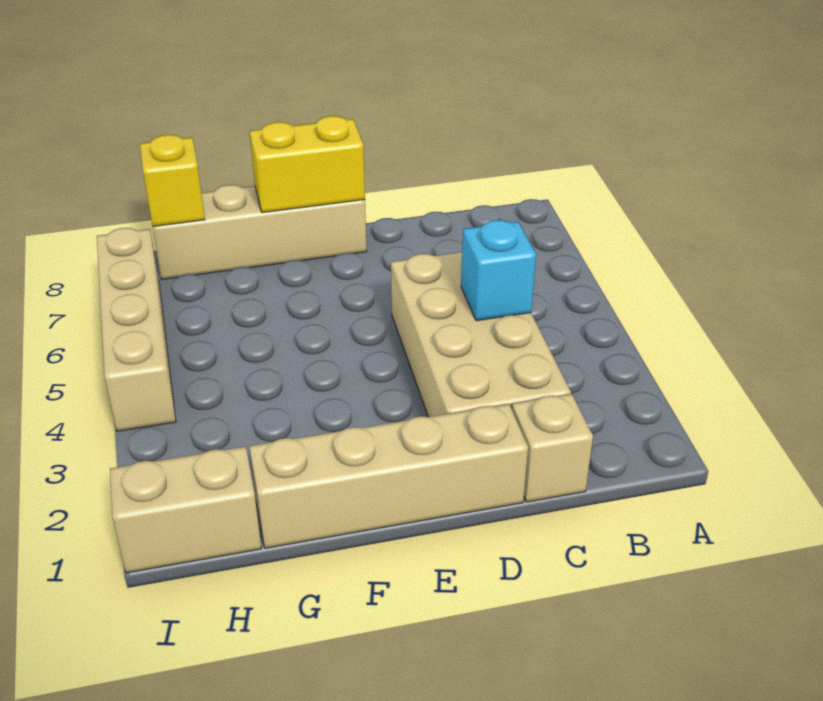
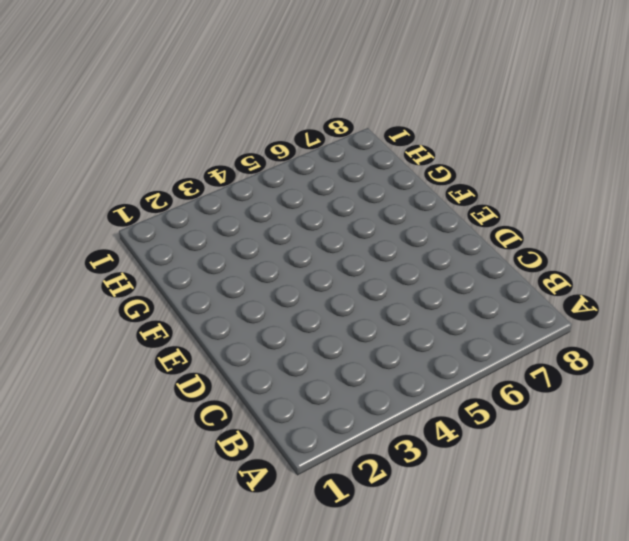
none -> tan brick C1 level 1
none -> tan brick C2:D5 level 1

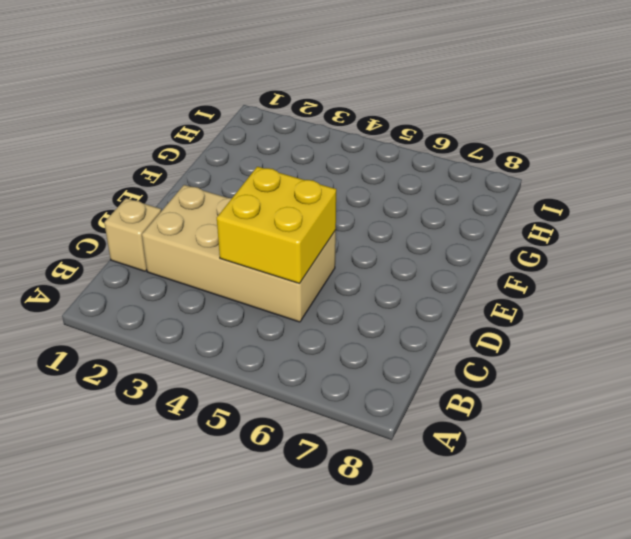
yellow brick C4:D5 level 2 -> cyan brick C4 level 2
none -> tan brick D1:G1 level 1
none -> tan brick E8:H8 level 1

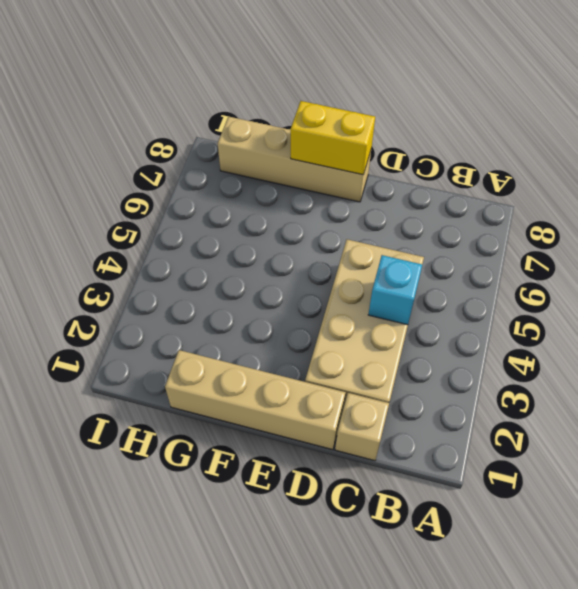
none -> tan brick H1:I1 level 1
none -> tan brick I4:I7 level 1

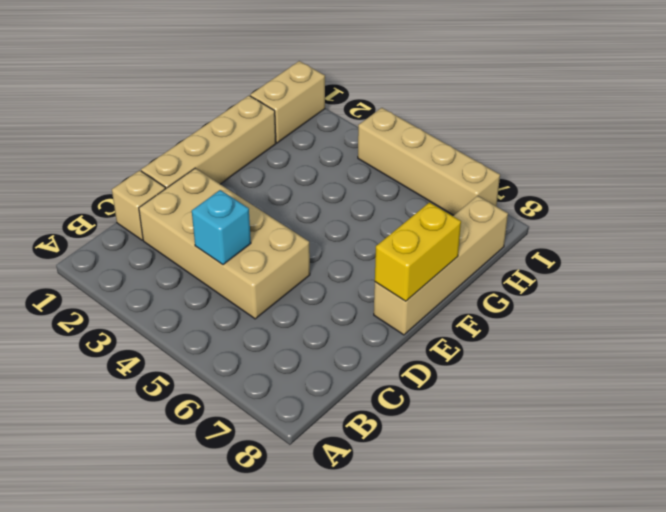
none -> yellow brick H8 level 2

